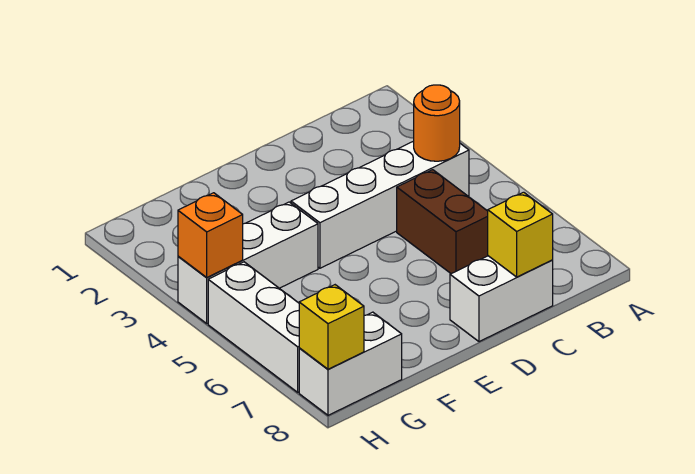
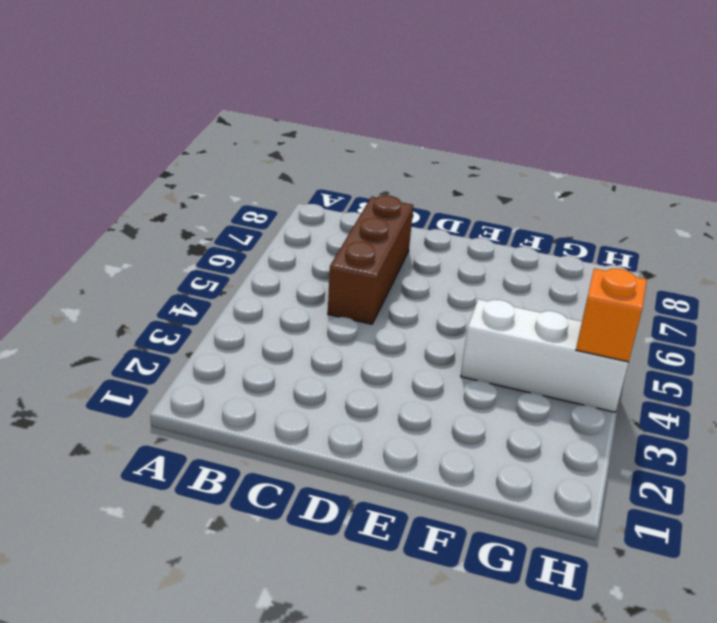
brown brick C5:C7 level 1 -> brown brick C5:C6 level 1
none -> white brick B4:E4 level 1
none -> white brick C8:D8 level 1

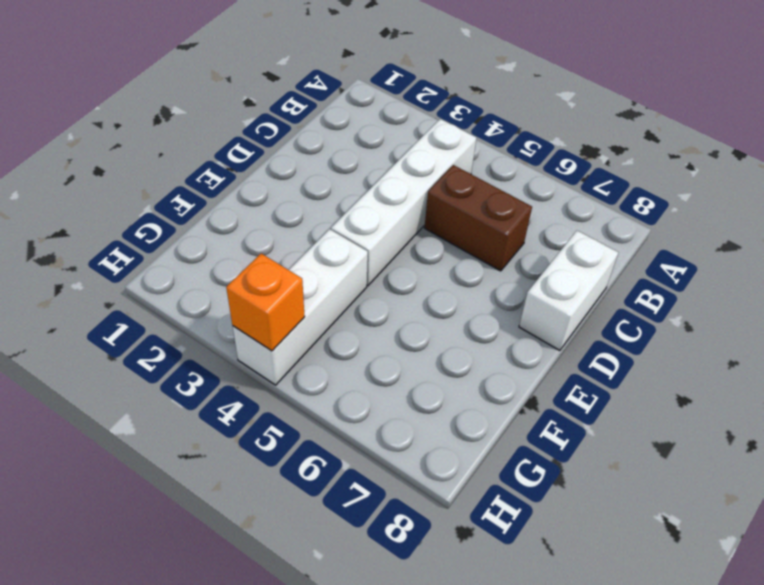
none -> white brick G8:H8 level 1
none -> white brick H5:H7 level 1

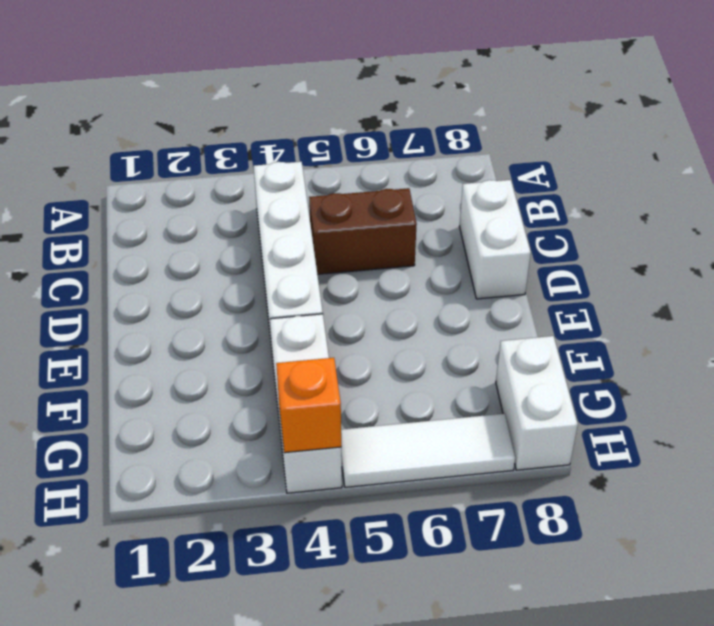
white tile H5:H7 level 1 -> white brick H5:H7 level 1
none -> orange round brick B4 level 2
none -> yellow brick C8 level 2

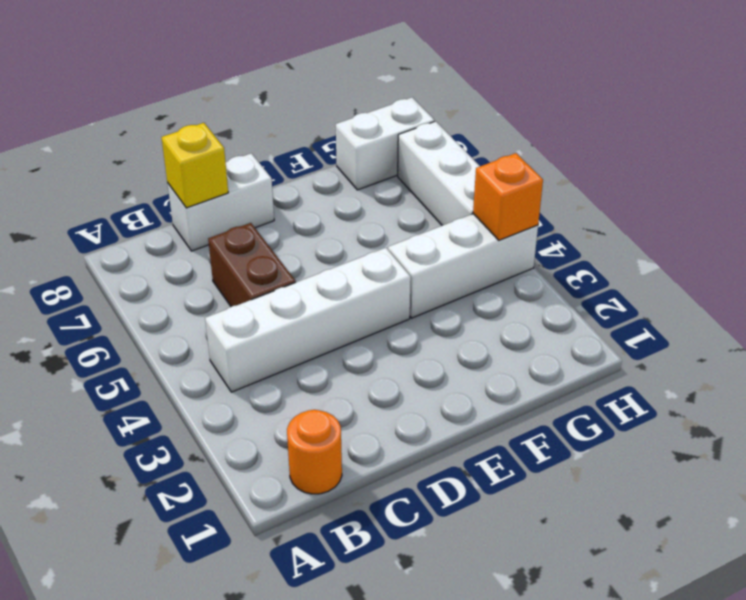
orange round brick B1 level 1 -> orange round brick B4 level 2
none -> yellow brick H8 level 2

